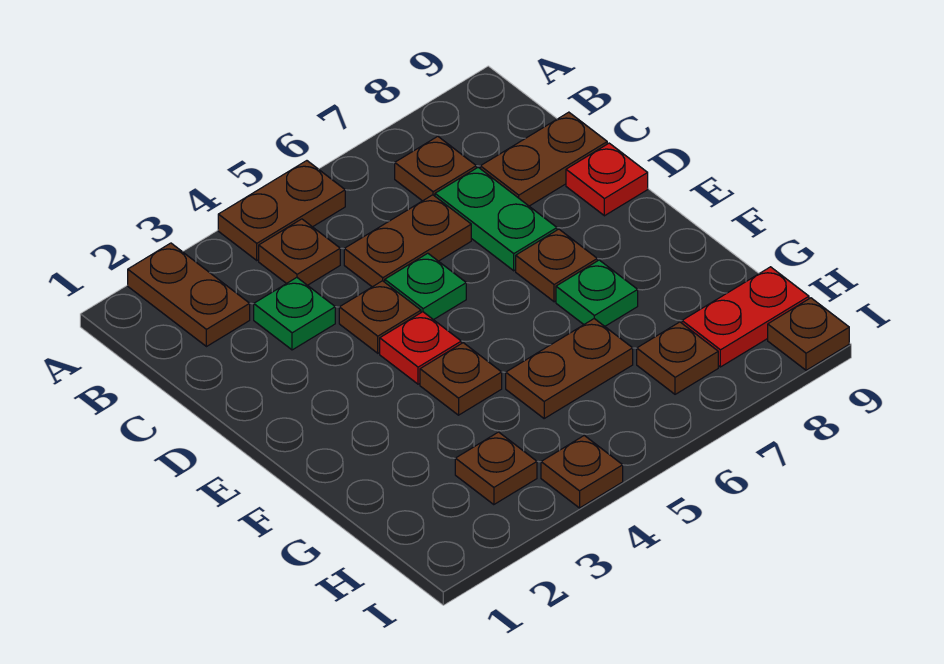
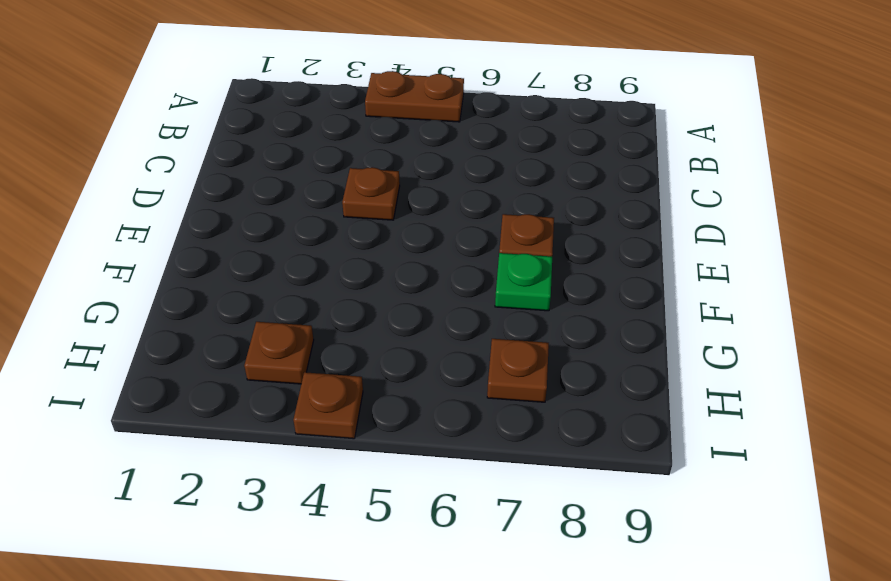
none -> brown plate A2:B2 level 1
none -> brown plate B4 level 1
none -> brown plate B7 level 1

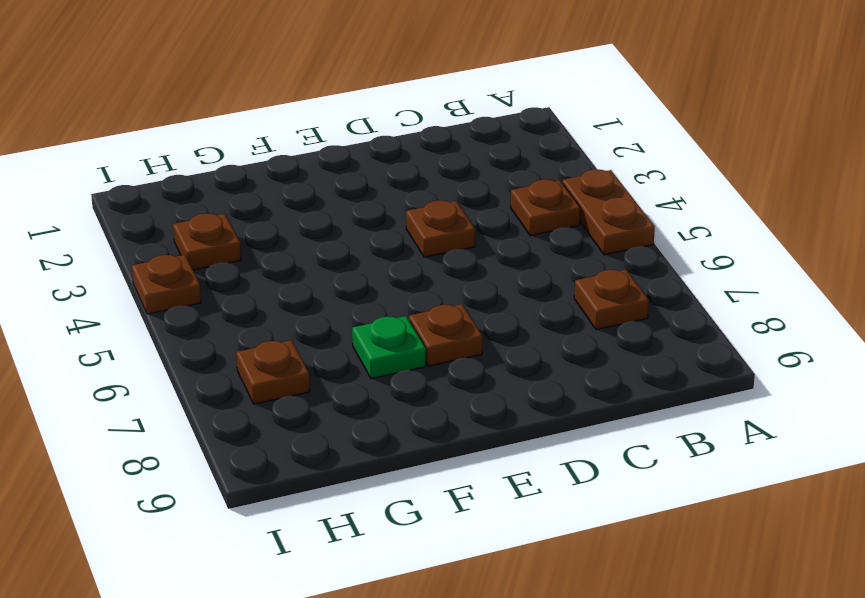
none -> brown plate A2:B2 level 1
none -> green plate C3 level 1
none -> brown plate C5:C6 level 1

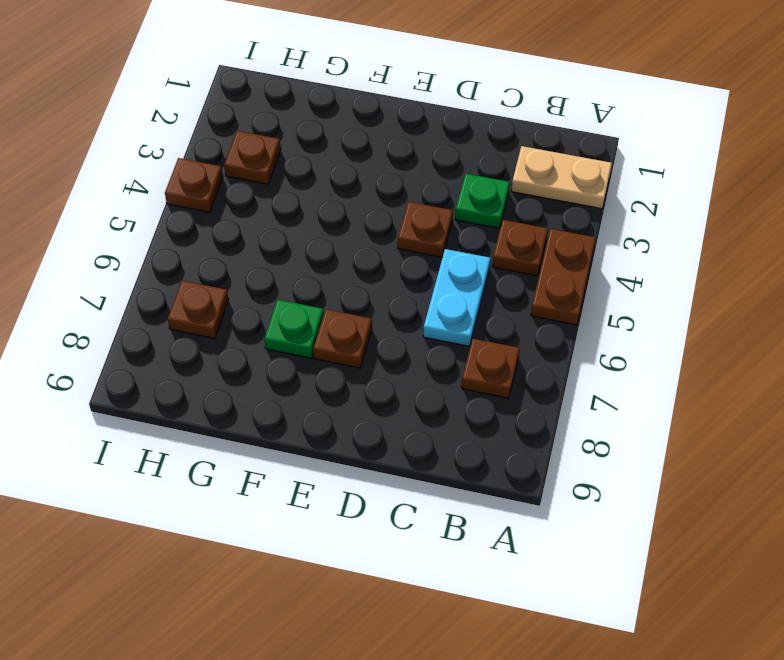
tan plate A2:B2 level 1 -> brown plate A2:B2 level 1
cyan plate C5:C6 level 1 -> brown plate C5:C6 level 1
none -> green plate C7:D7 level 1
none -> brown plate C8:C9 level 1
none -> green plate D5 level 1

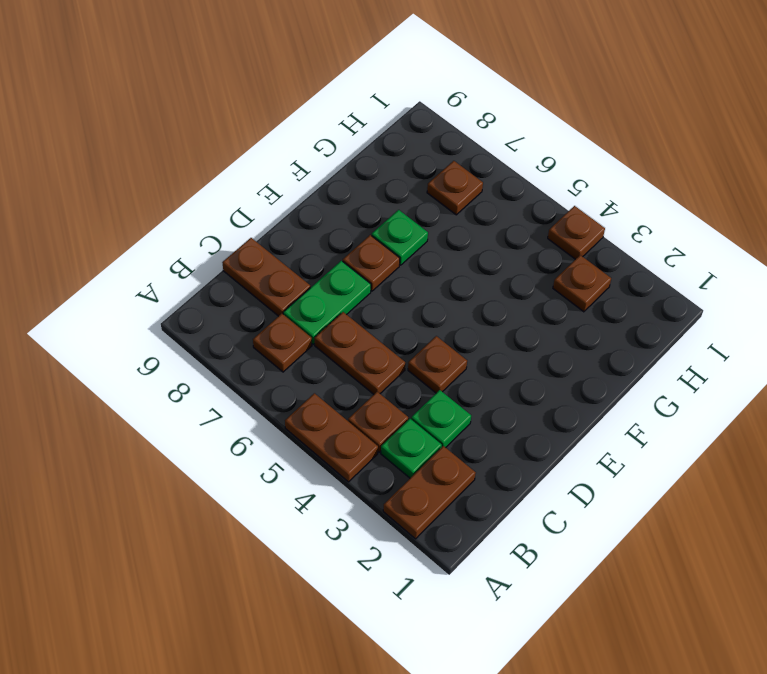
green plate B3 level 1 -> green plate D5 level 1
none -> red plate D9 level 1
none -> red plate E4 level 1
none -> brown plate F4 level 1

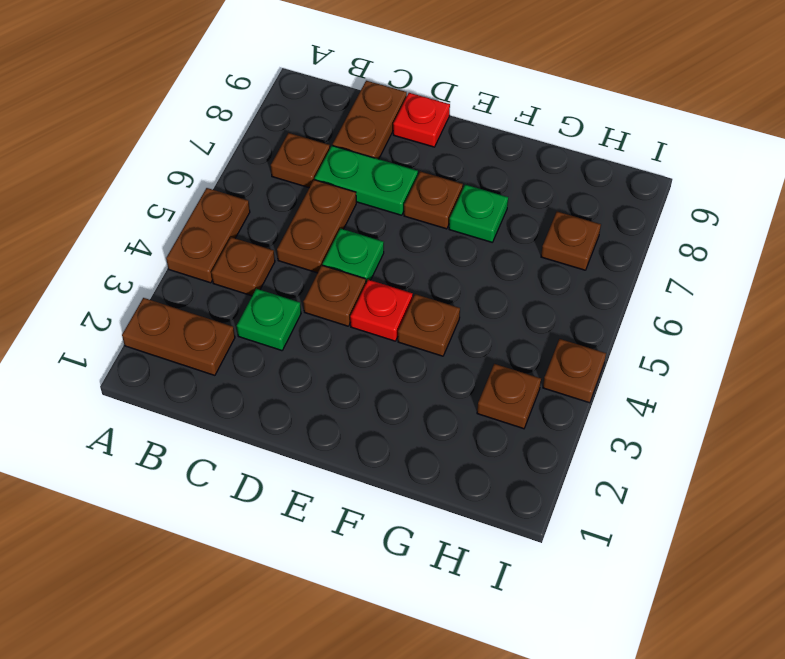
none -> brown plate G5:G6 level 1
none -> red plate H8:H9 level 1
none -> brown plate I9 level 1

